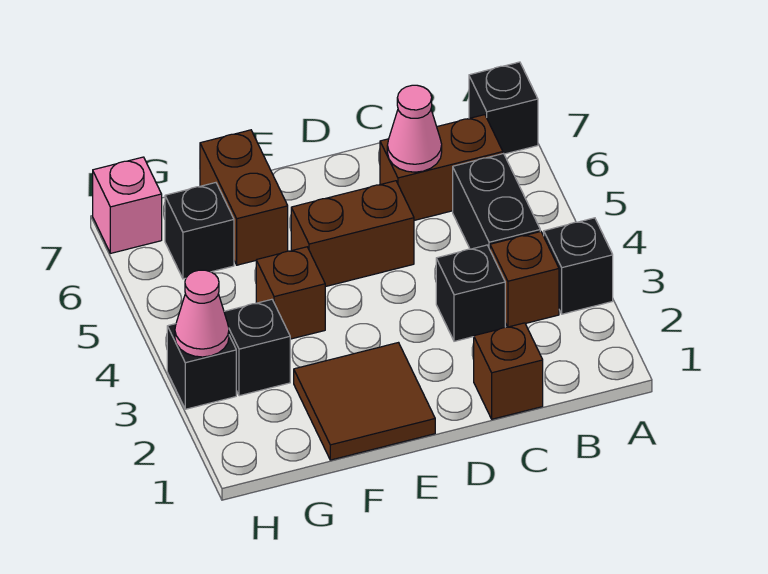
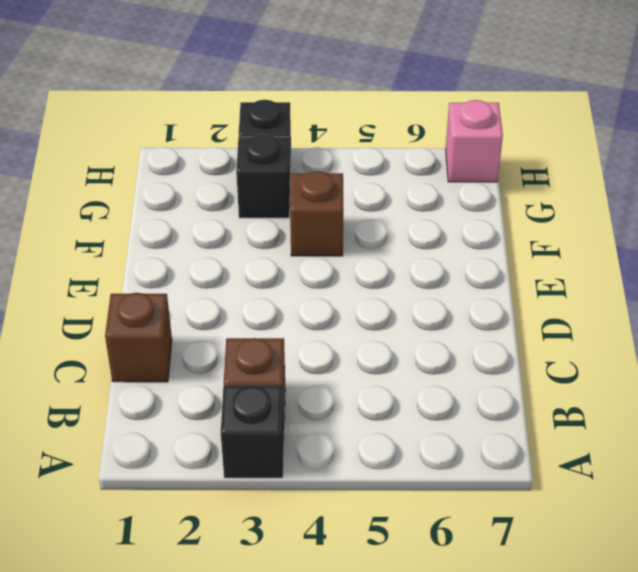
none -> black brick A7 level 1
none -> black brick B4:B5 level 1
none -> brown brick B6:C6 level 1

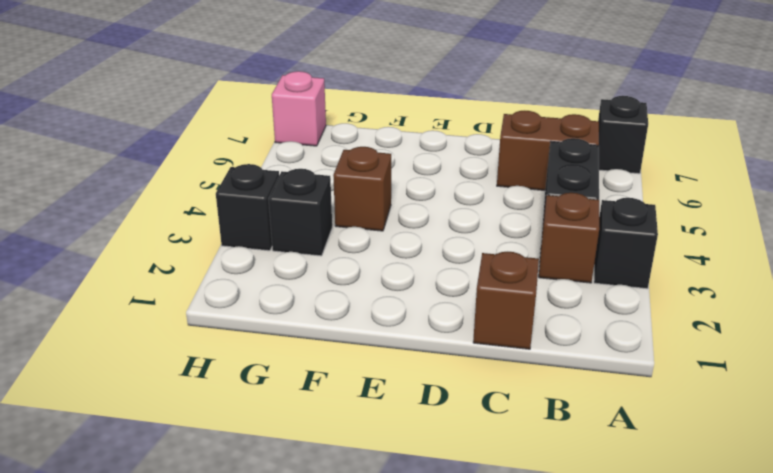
none -> black brick C3 level 1
none -> brown brick D5:E5 level 1
none -> brown tile E1:F2 level 1

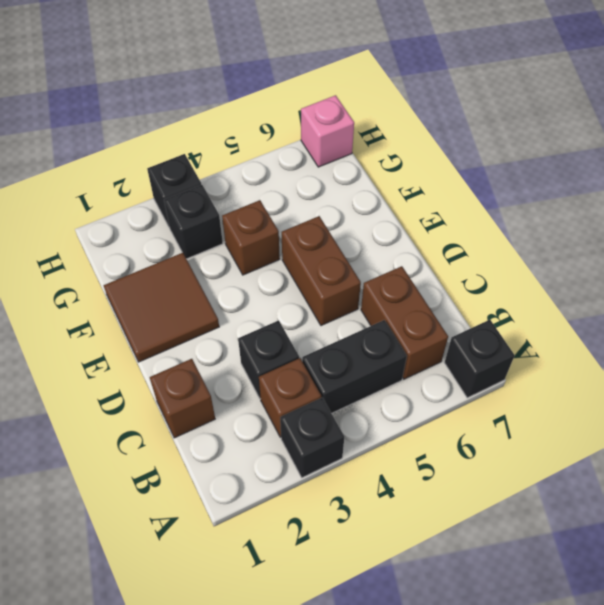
none -> brown brick F6:F7 level 1
none -> black brick G6 level 1
none -> pink cone C6 level 2

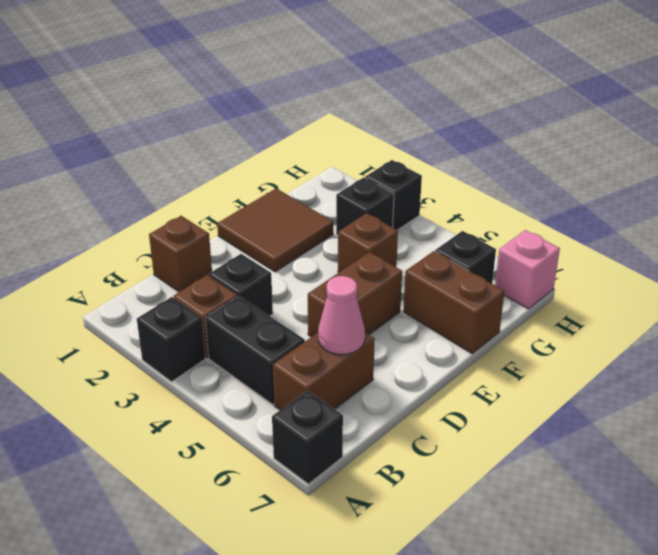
none -> pink cone H3 level 2

